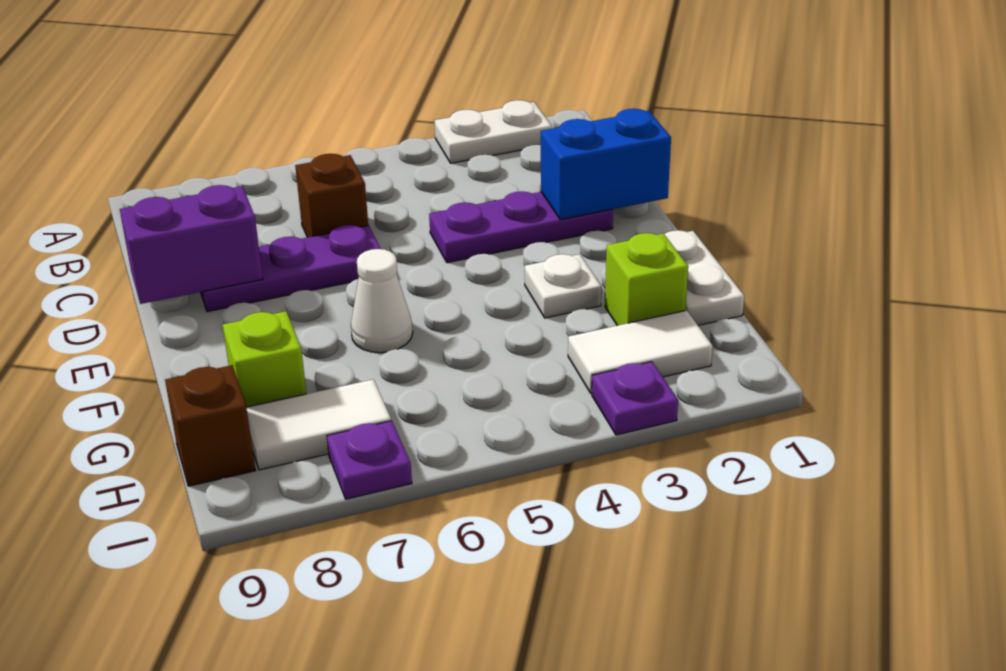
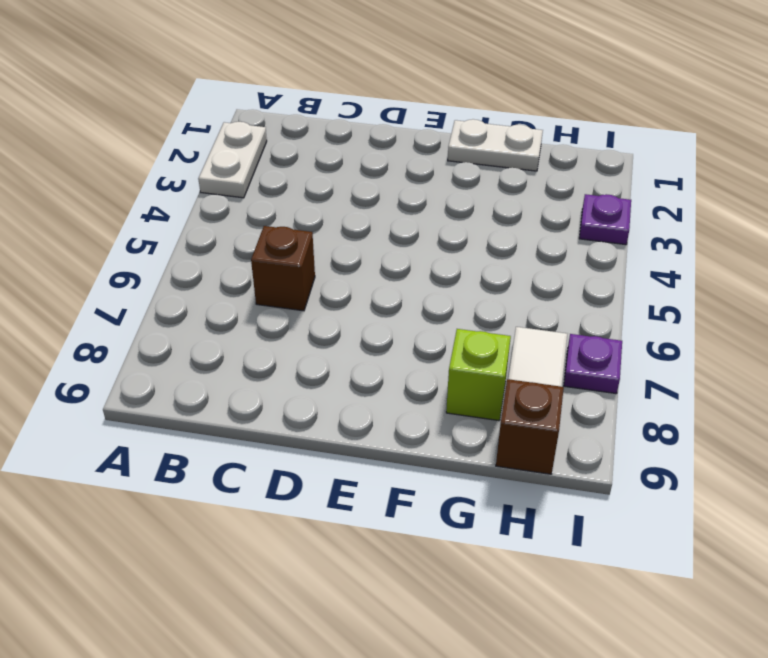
none -> purple plate D2:D4 level 1
none -> purple plate D6:D8 level 1
none -> white plate F3 level 1

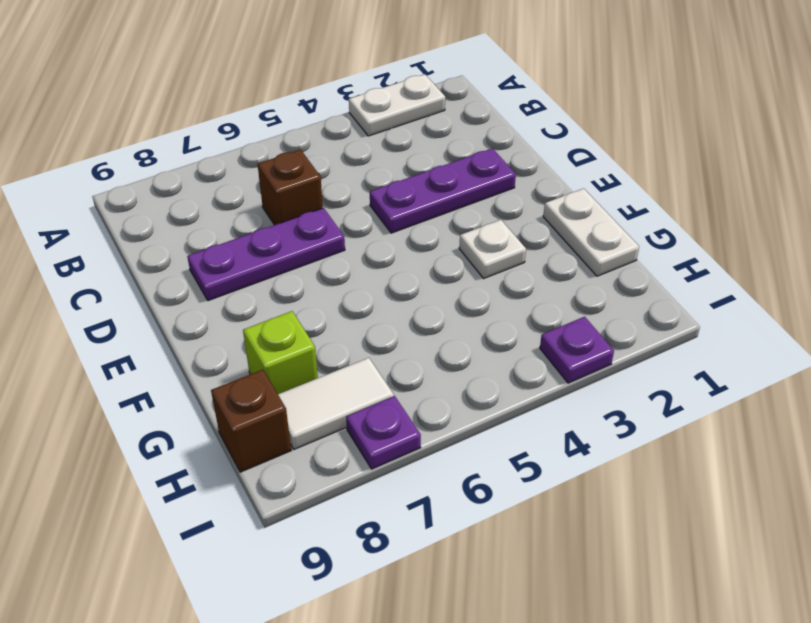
none -> white cone F6 level 1
none -> lime brick G2 level 1
none -> white tile H2:H3 level 1

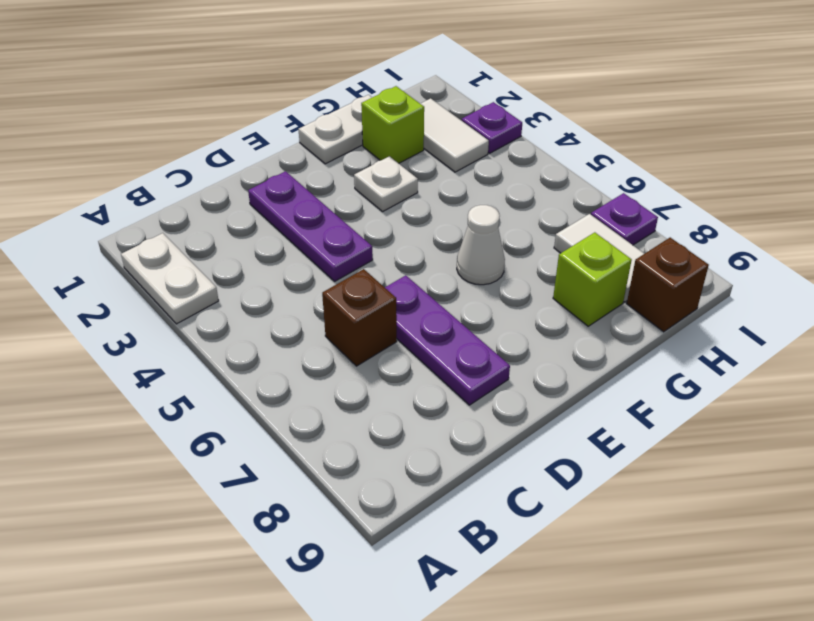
none -> blue brick D1:D2 level 2
none -> purple brick D8:D9 level 2

